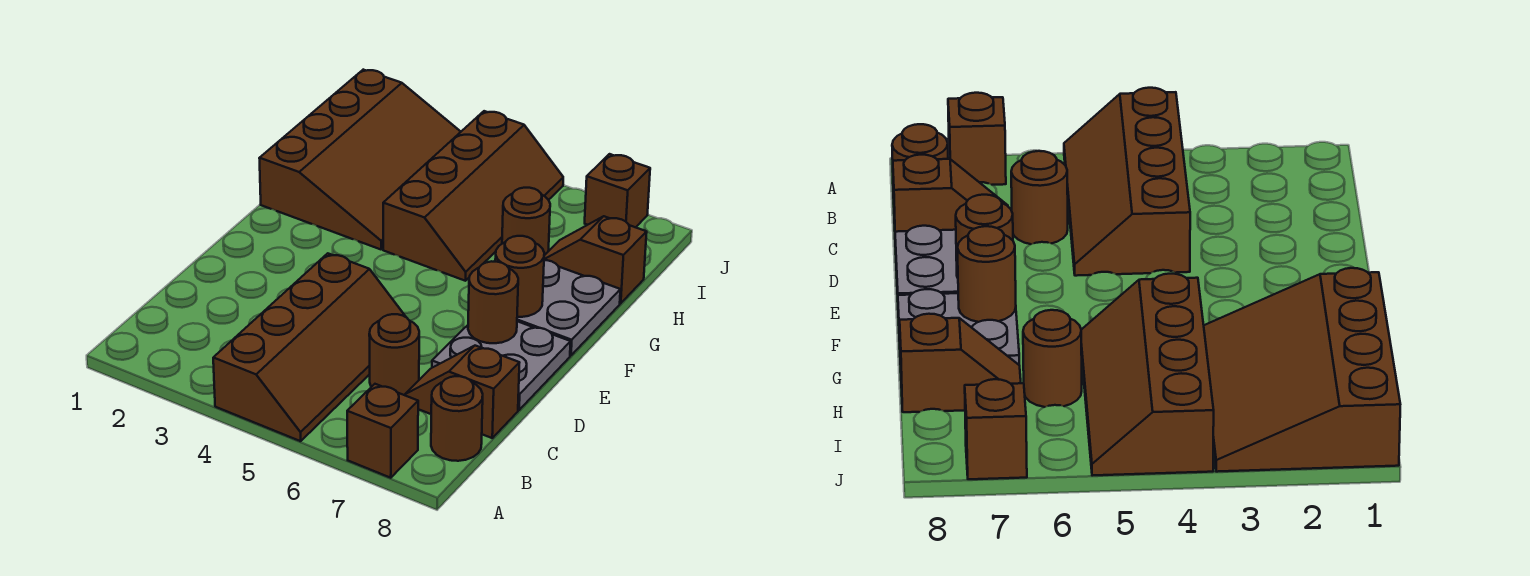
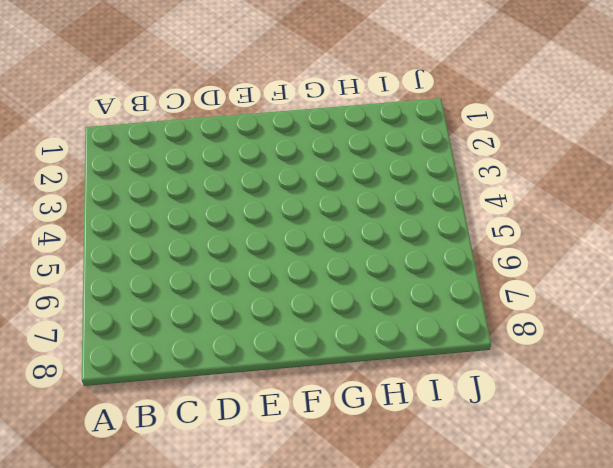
none -> brown slope A4:D5 level 1 top 4
none -> brown brick A7 level 1
none -> brown round brick B8 level 1

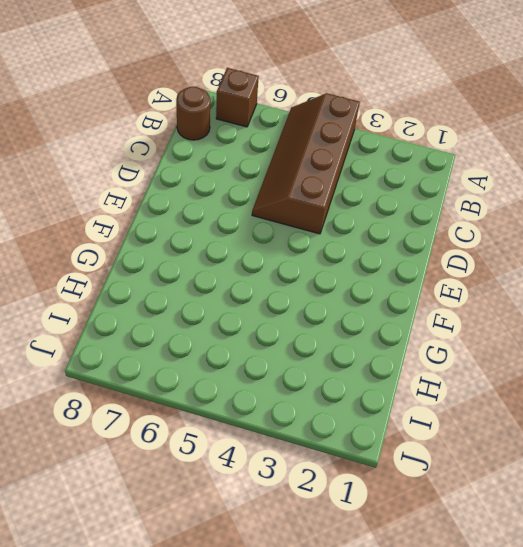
none -> brown round brick C6 level 1
none -> brown slope C7:C8 level 1 top 8
none -> grey plate D7:E8 level 1

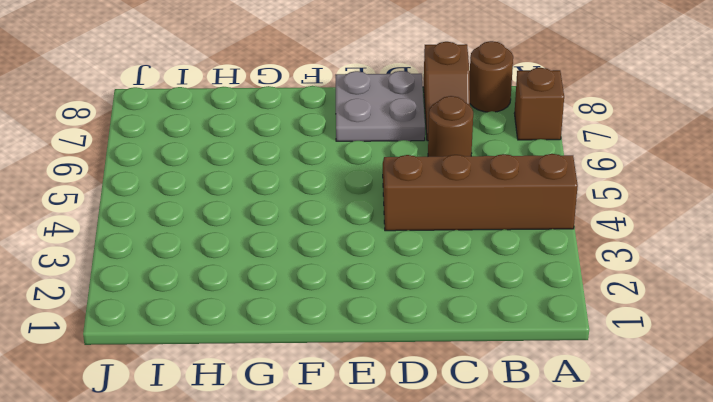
none -> grey plate F7:G8 level 1
none -> brown slope G1:J3 level 1 top 1
none -> brown slope G4:J5 level 1 top 4

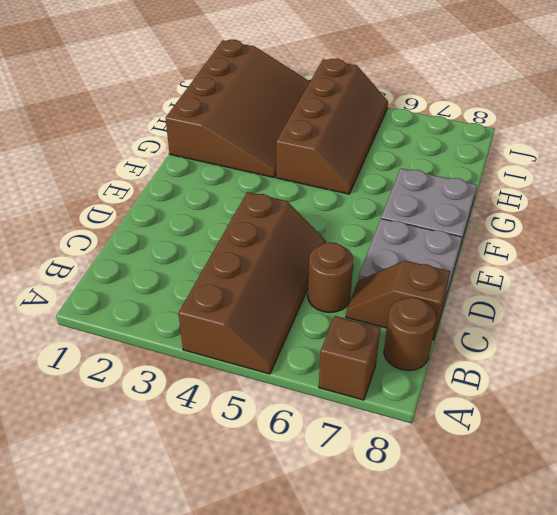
none -> brown round brick H6 level 1
none -> brown slope H7:H8 level 1 top 8
none -> brown brick J7 level 1

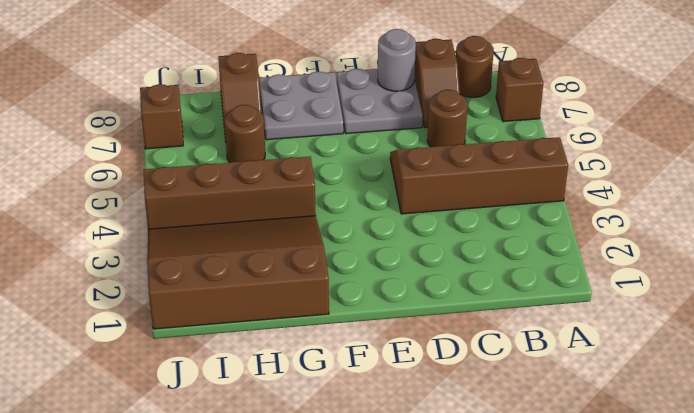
grey round brick D8 level 2 -> none
none -> brown round brick E7 level 2
none -> brown round brick F7 level 2

